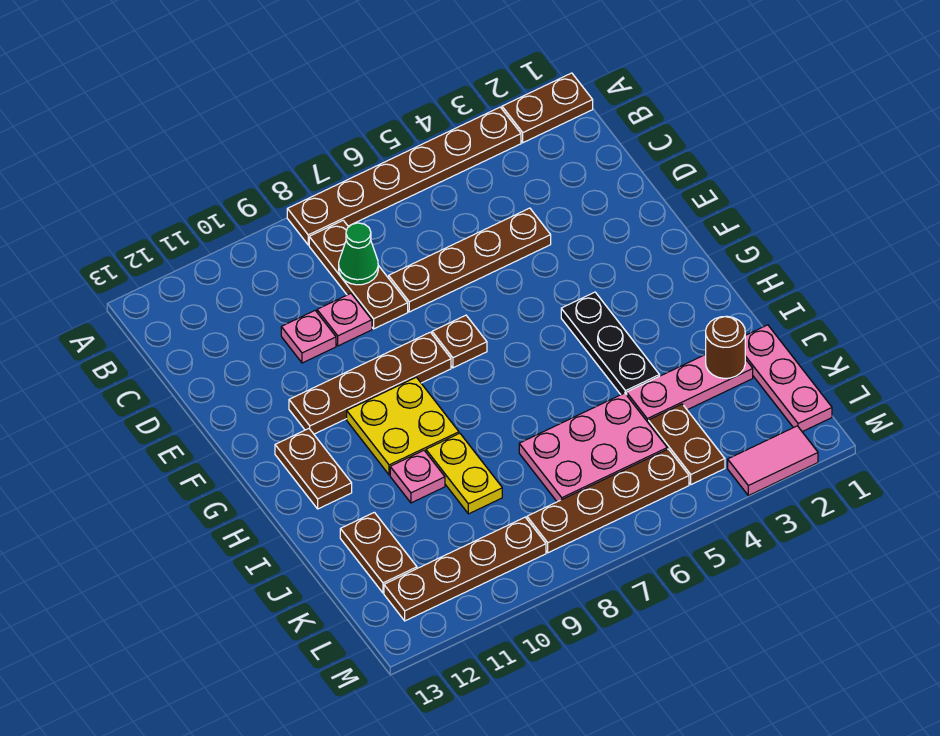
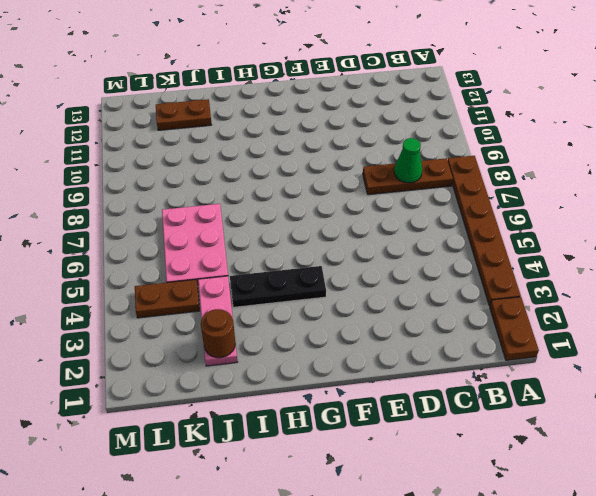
none -> brown plate D4:D7 level 1
none -> pink plate D9 level 1
none -> pink plate D10 level 1

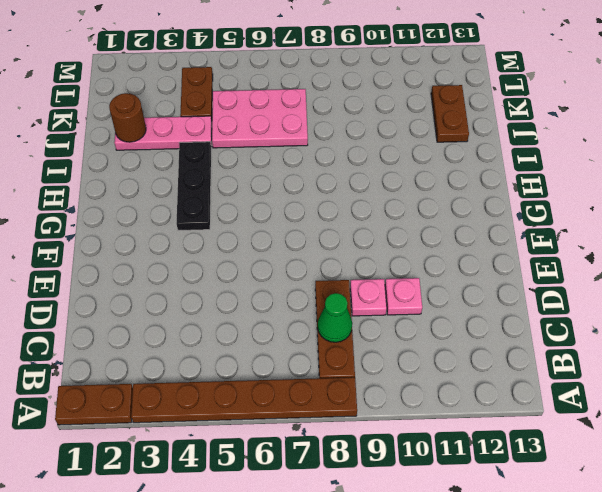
none -> brown plate D4:D7 level 1
none -> brown plate F7 level 1
none -> brown plate F8:F11 level 1

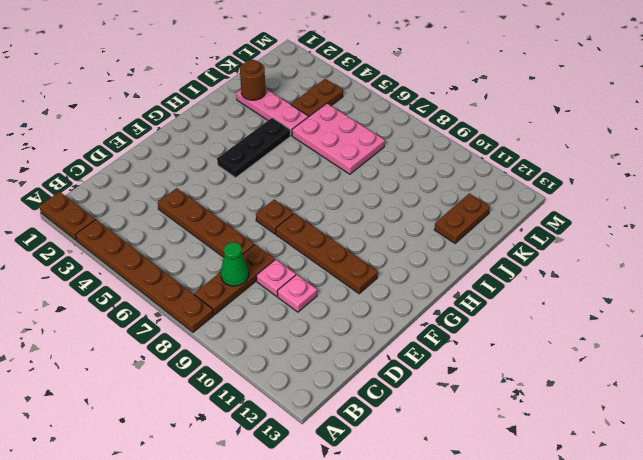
none -> yellow plate G9:H10 level 1
none -> brown plate G12:H12 level 1
none -> yellow plate I9:J9 level 1

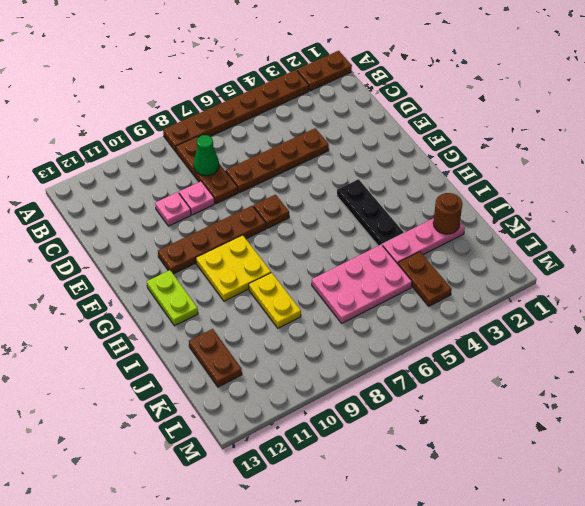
lime plate G12:H12 level 1 -> brown plate G12:H12 level 1
none -> pink plate I10 level 1
none -> pink plate J1:L1 level 1
none -> brown plate L5:L8 level 1

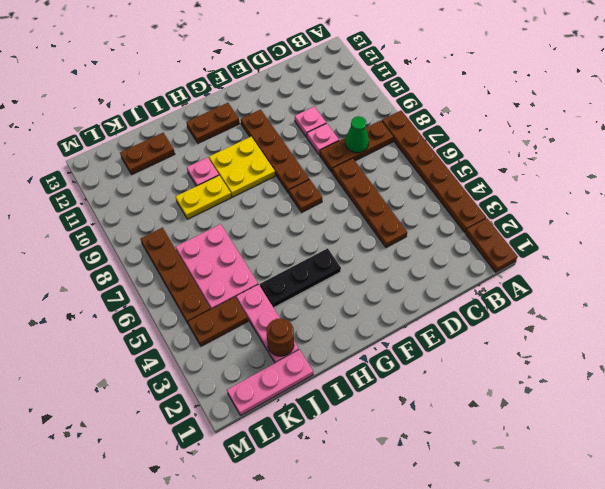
none -> brown plate L9:L12 level 1
none -> pink tile M2:M3 level 1

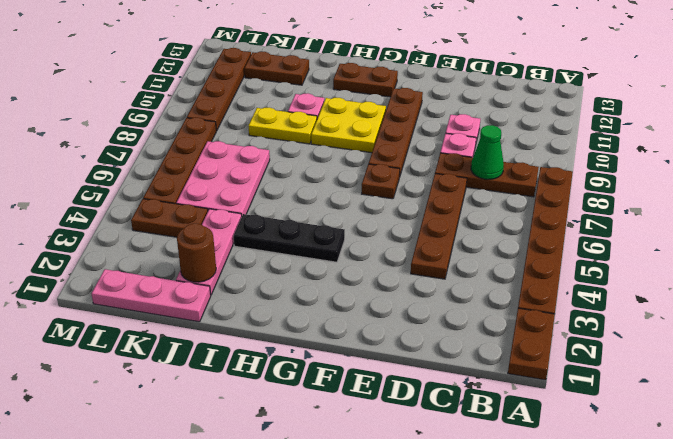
none -> pink tile M2:M3 level 1

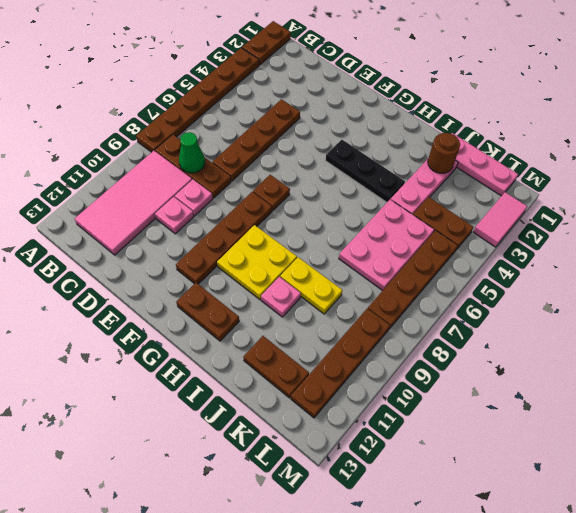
pink tile B9:C12 level 1 -> none

